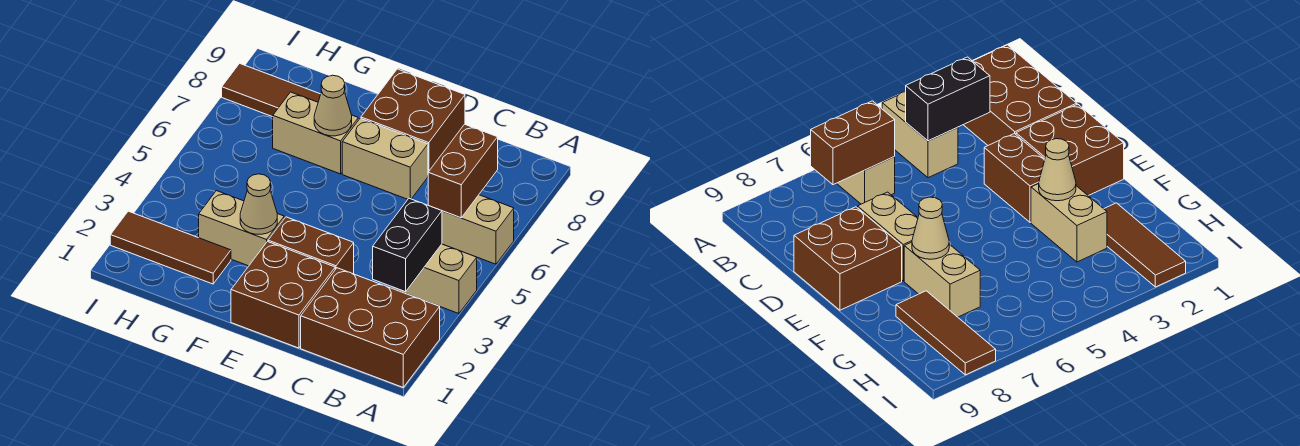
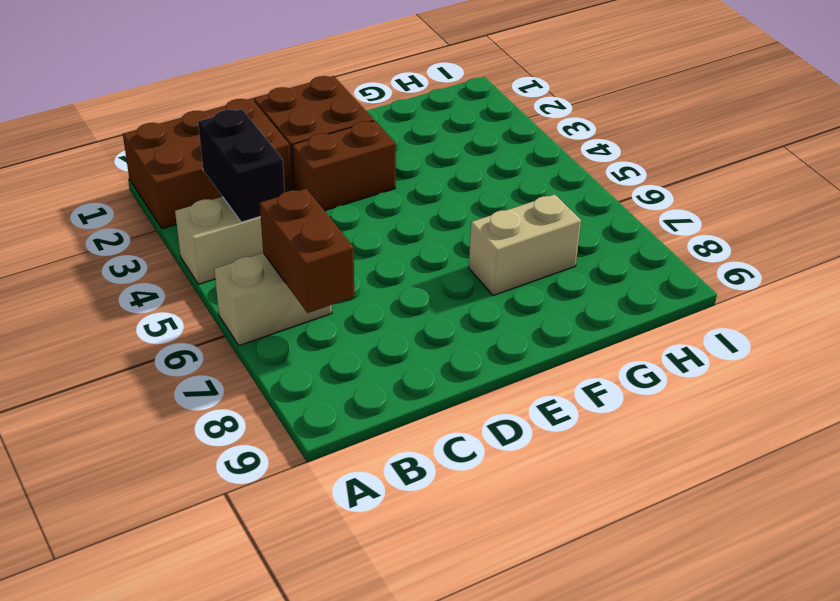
none -> tan brick D7:E7 level 1
none -> brown brick D8:E9 level 1
none -> tan brick F3:G3 level 1

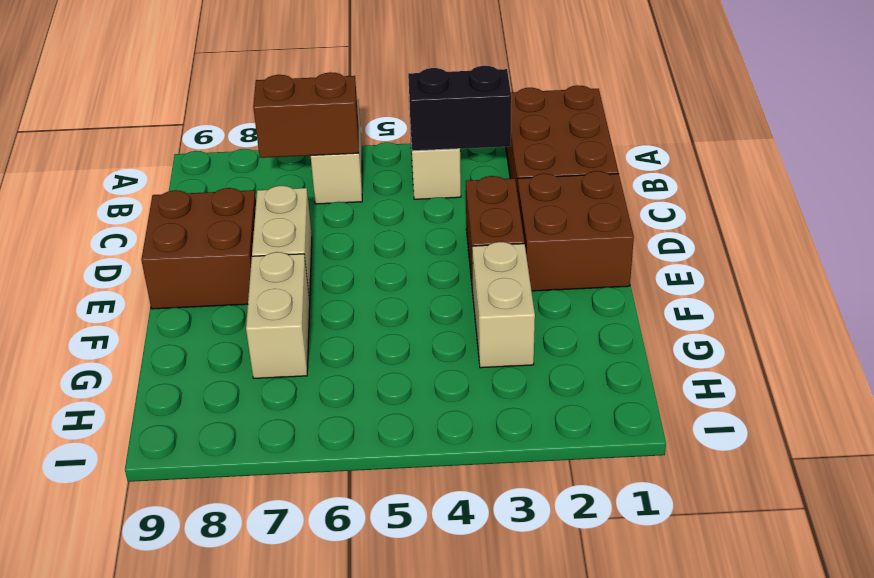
none -> brown tile G2:I2 level 1
none -> brown tile G8:I8 level 1
none -> tan cone F3 level 2

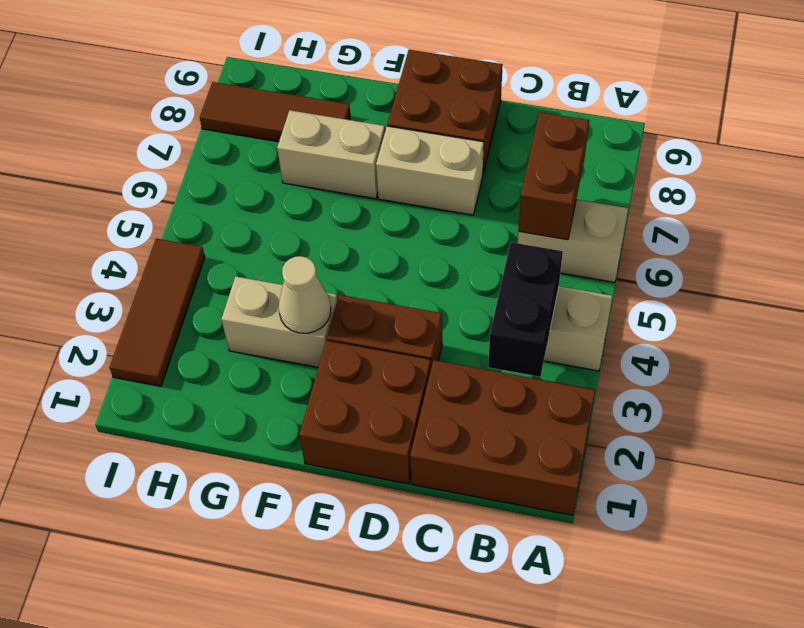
brown tile I2:I4 level 1 -> brown tile G2:I2 level 1
none -> tan cone F7 level 2

